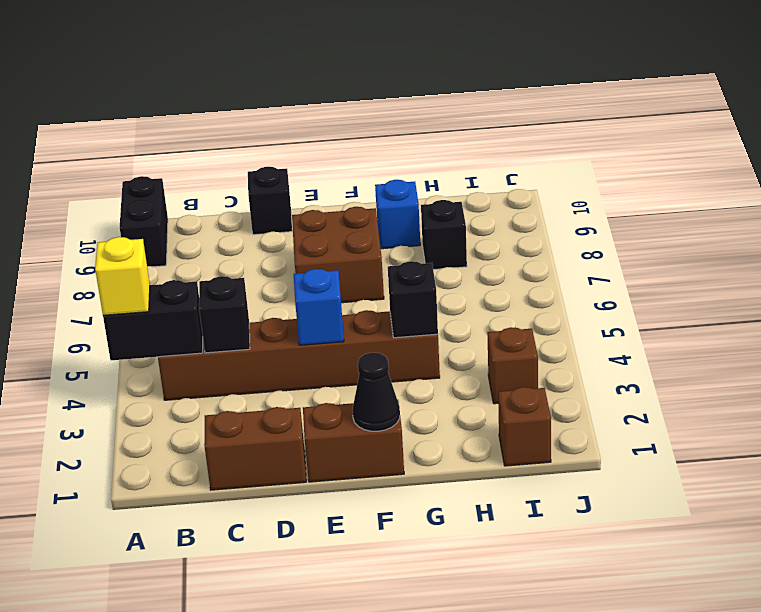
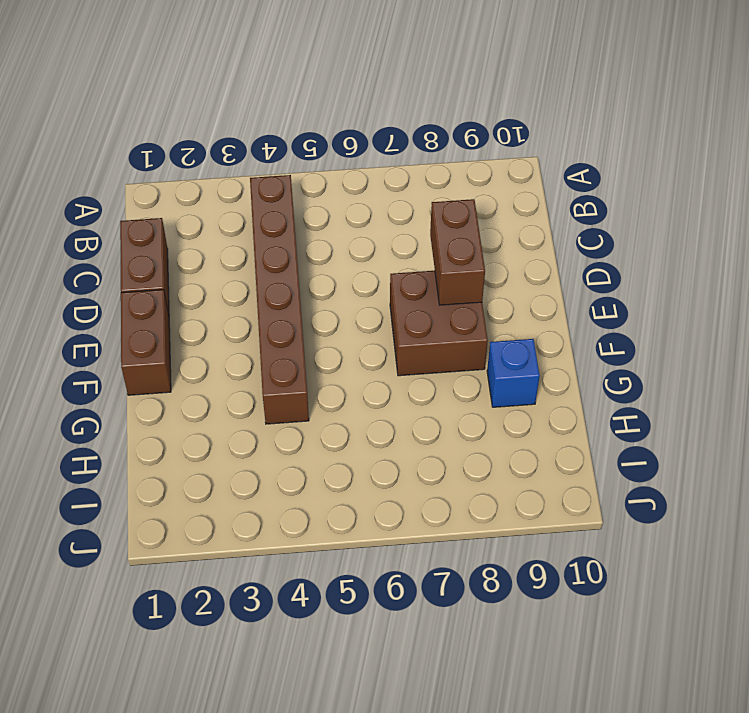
brown brick D8:E8 level 2 -> none
none -> black brick A9:A10 level 1
none -> black brick D10 level 1
none -> black brick H8 level 1

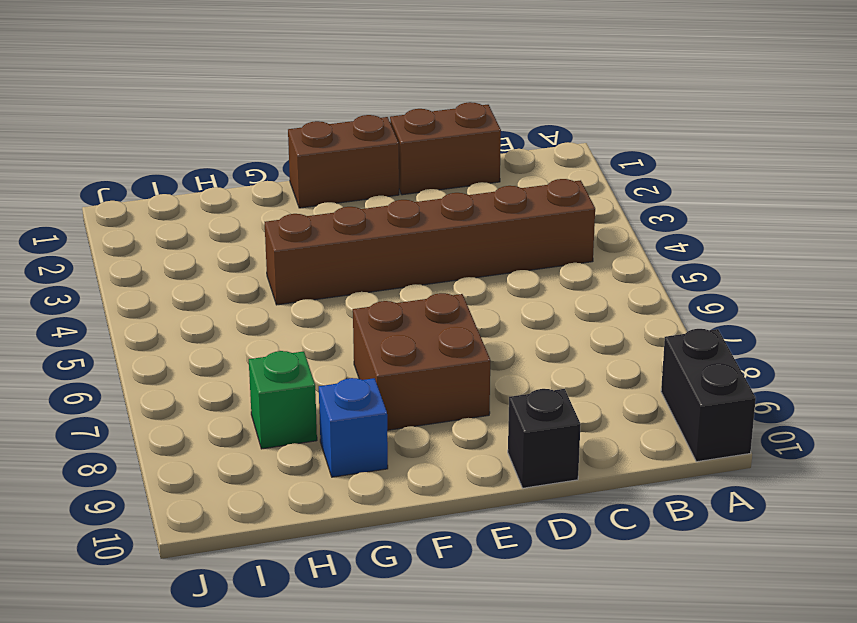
green brick H8 level 1 -> black brick H8 level 1
none -> brown brick I1 level 1
none -> brown brick I3 level 1
none -> black brick A4:B4 level 2

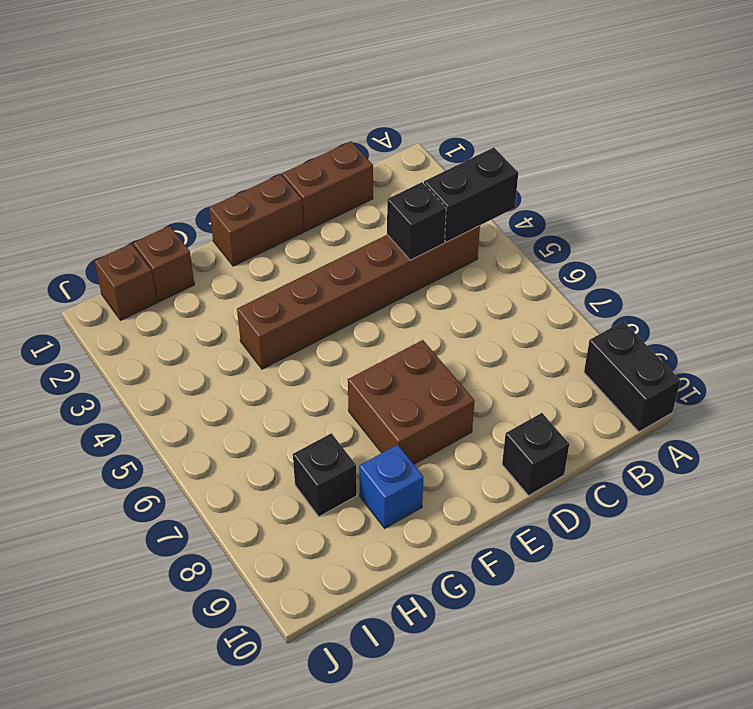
brown brick H1 level 1 -> brown brick I3 level 1
none -> blue brick E4 level 2
none -> black cone F1 level 2
none -> black brick G4 level 2

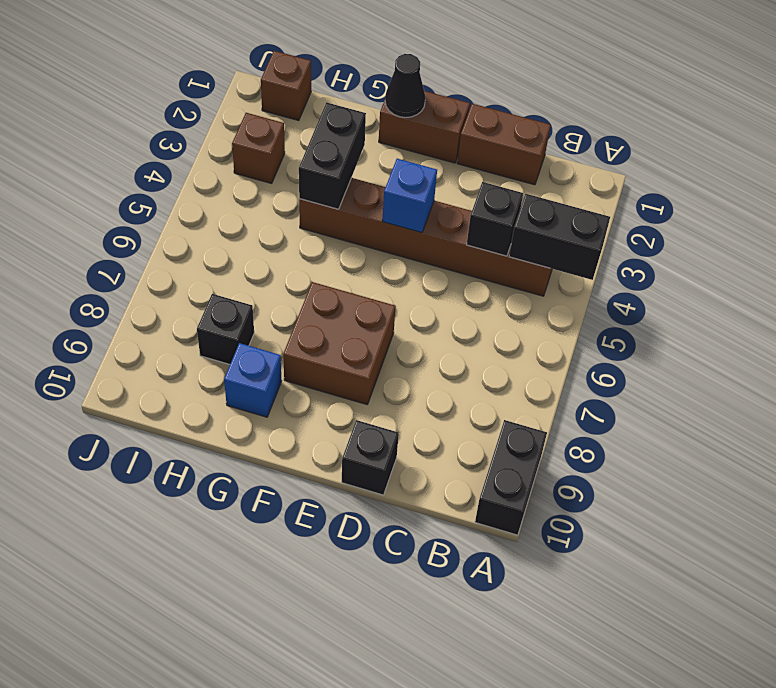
black brick G3:G4 level 2 -> black brick G4 level 2
none -> yellow brick A4 level 3

